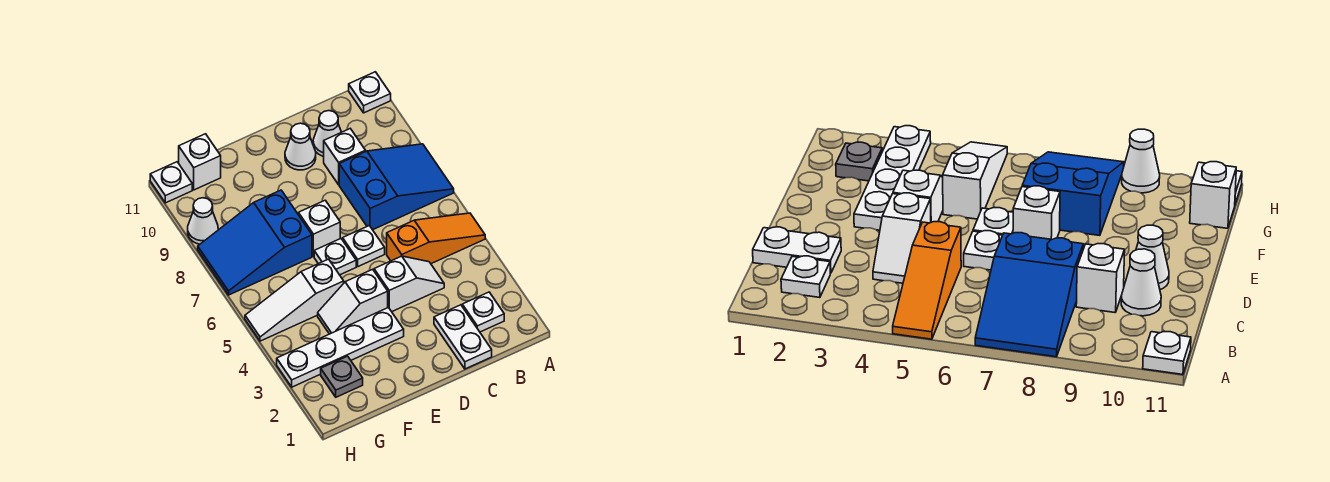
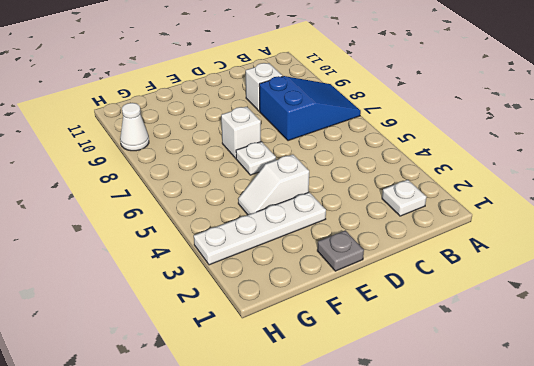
grey plate E1 level 1 -> grey plate G2 level 1
none -> orange slope A5:C5 level 1 top C
none -> white plate A11 level 1
none -> white plate C1:C2 level 1

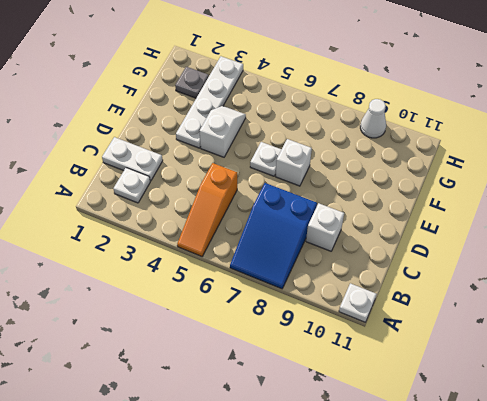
none -> white slope C4:D4 level 1 top D
none -> white cone C10 level 1
none -> white plate D6 level 1

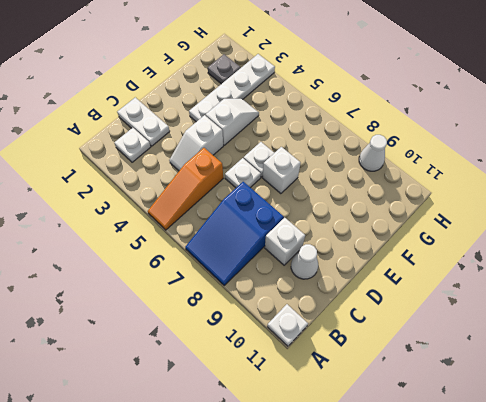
none -> white cone D10 level 1
none -> white slope F5:H5 level 1 top F
none -> blue slope F7:H8 level 1 top F

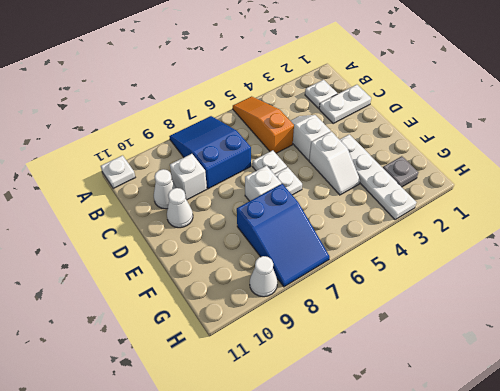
none -> white slope F5:H5 level 1 top F
none -> white brick G11 level 1
none -> white plate H11 level 1

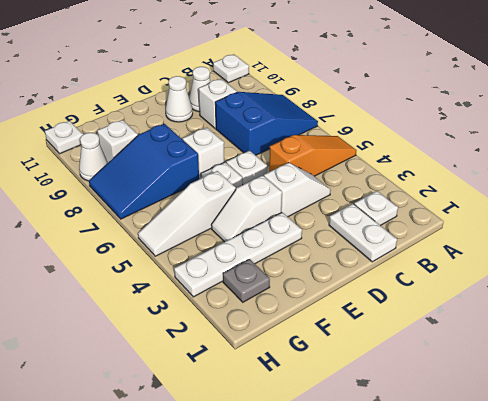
white brick G9 level 1 -> white brick G11 level 1

